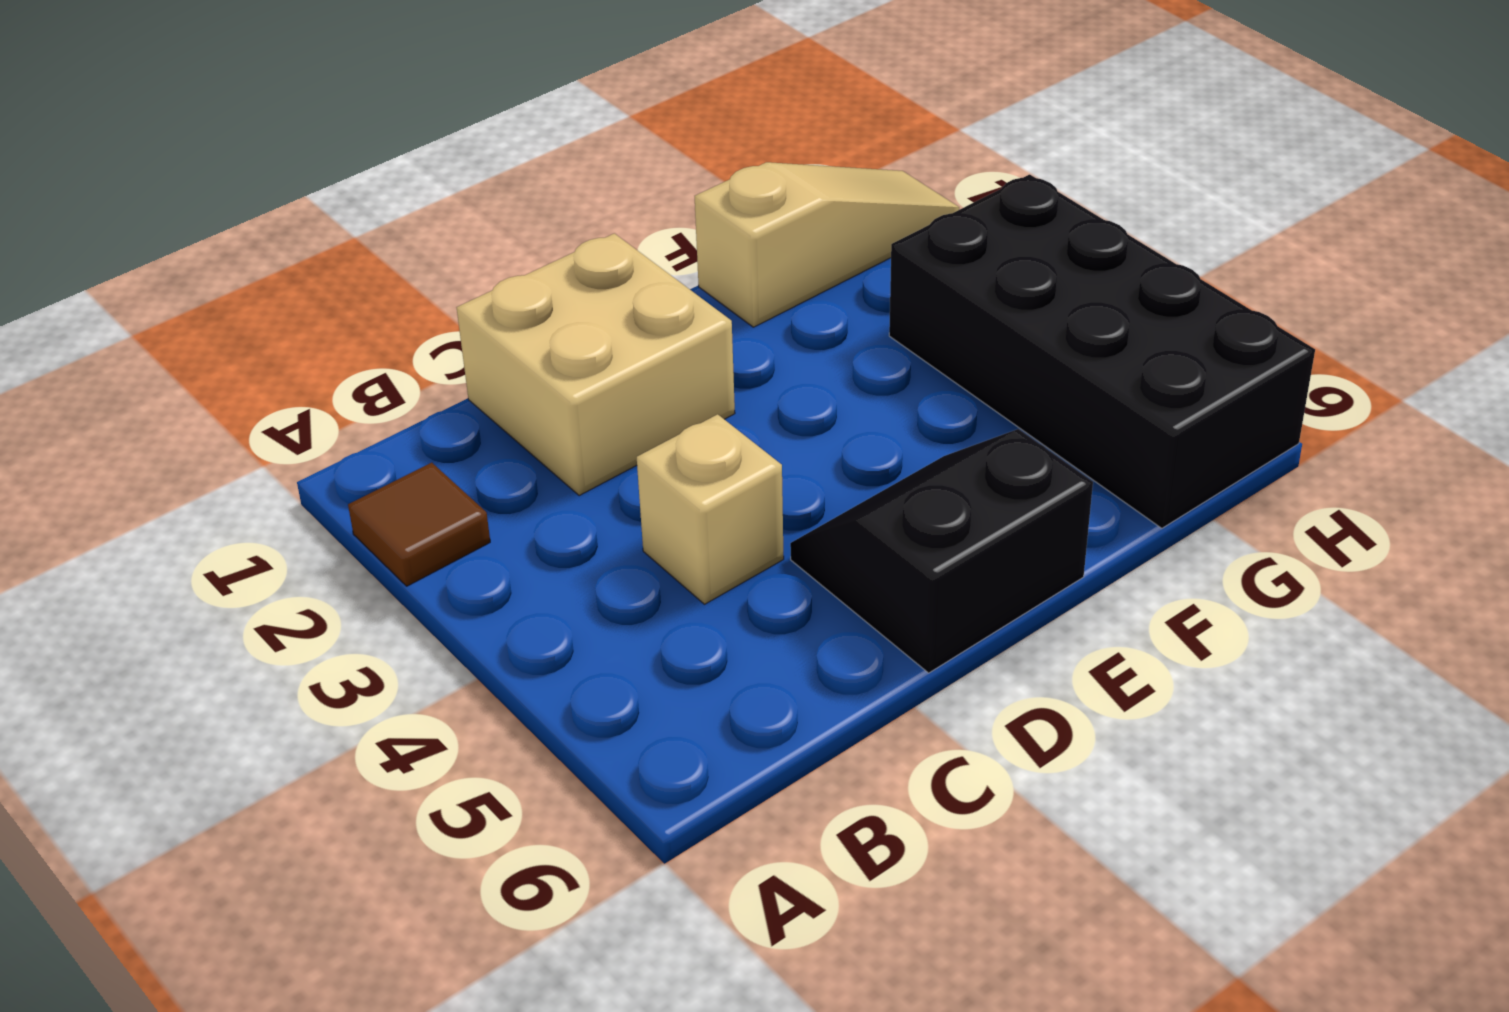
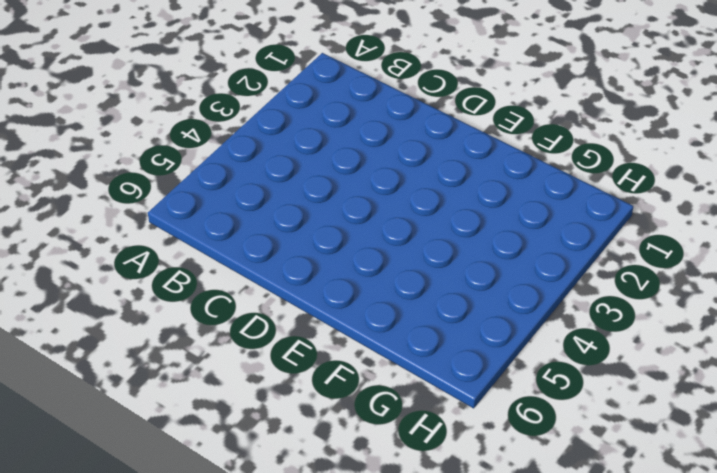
none -> brown tile A2 level 1
none -> tan brick C1:D2 level 1

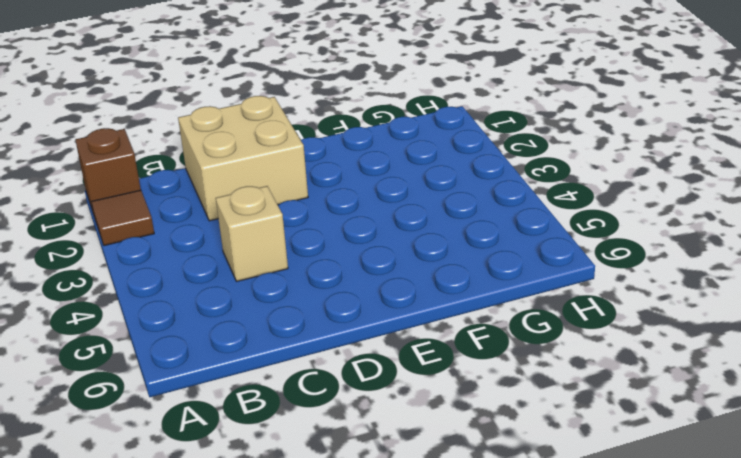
brown brick A1 level 1 -> none
none -> black slope D5:E6 level 1 top 6
none -> tan slope F1:H1 level 1 top F

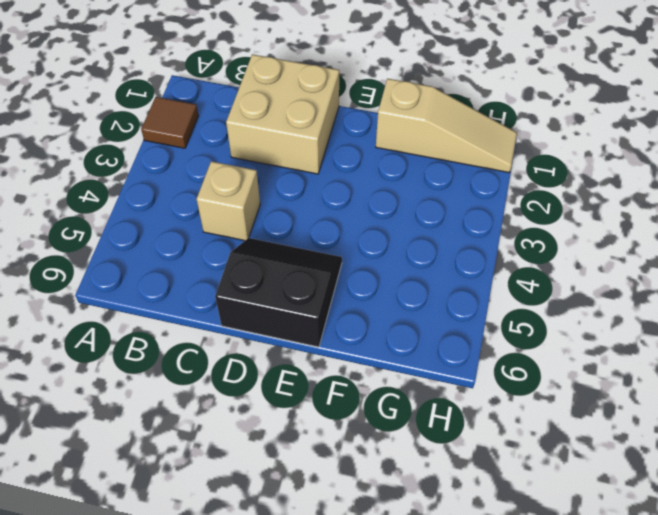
none -> black brick G3:H6 level 1

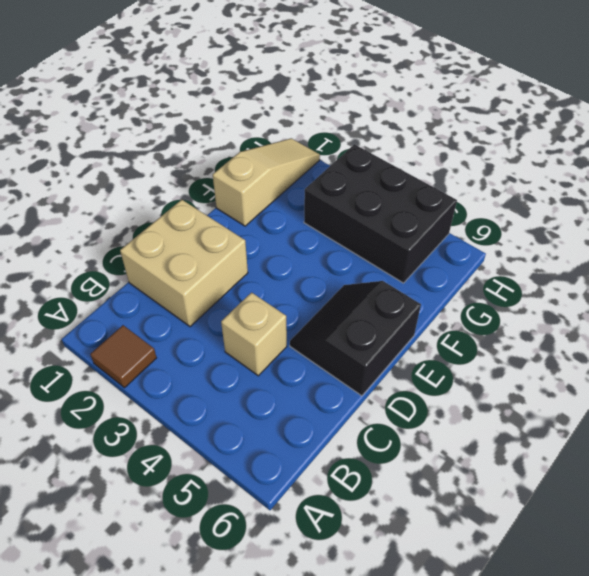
black brick G3:H5 level 1 -> black brick G3:H6 level 1

